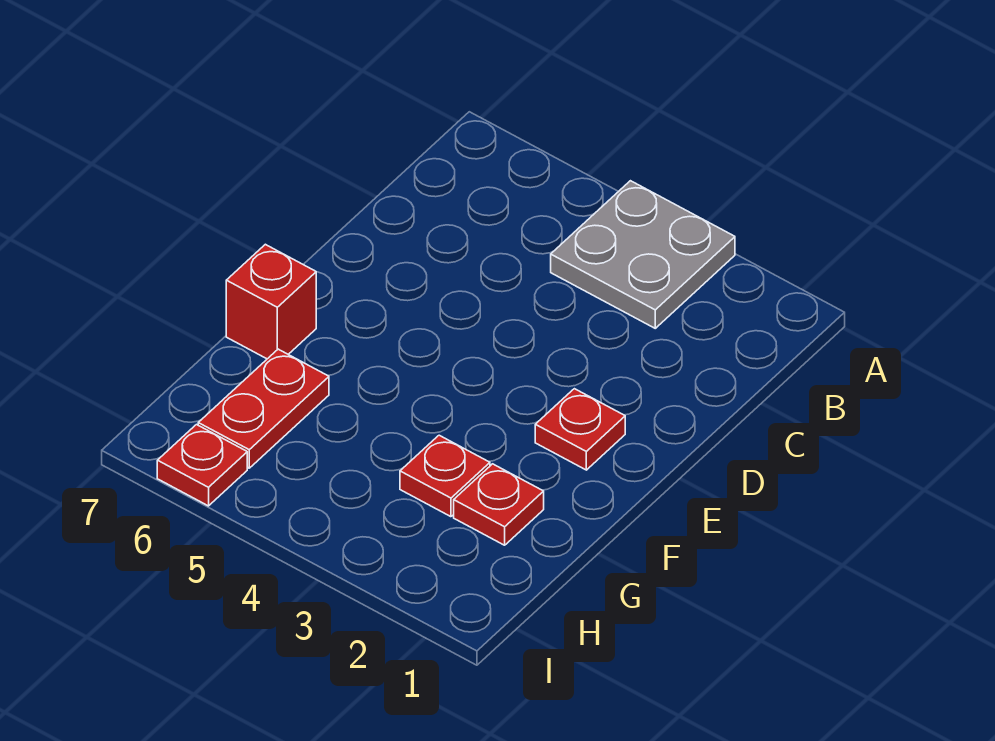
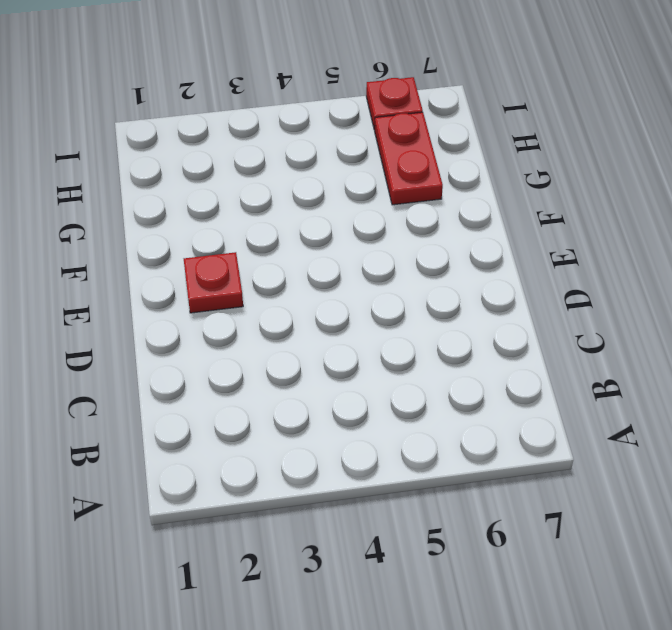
none -> grey plate A3:B4 level 1
none -> red brick F7 level 1

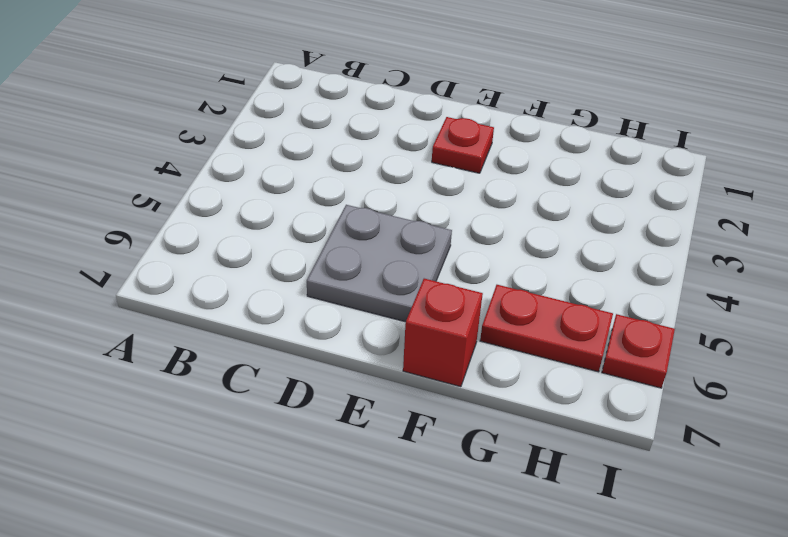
grey plate D5:E6 level 1 -> grey plate A3:B4 level 1
none -> red plate G2 level 1
none -> red plate G3 level 1

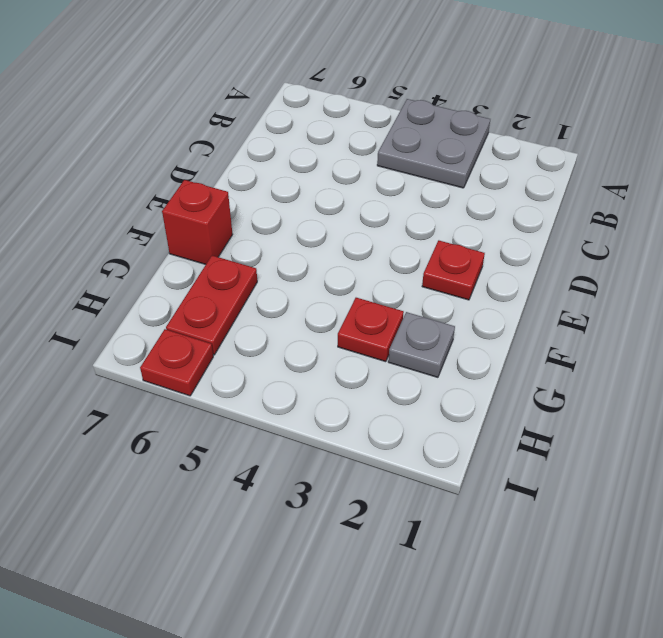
grey plate G2 level 1 -> red plate G2 level 1

